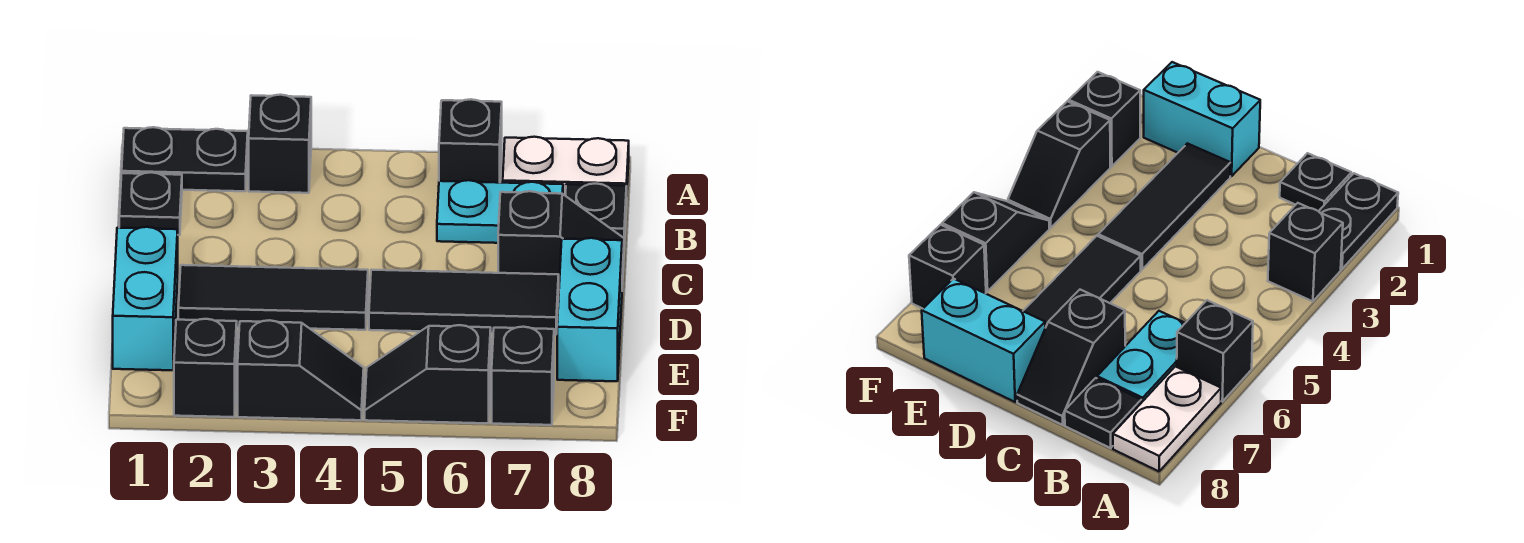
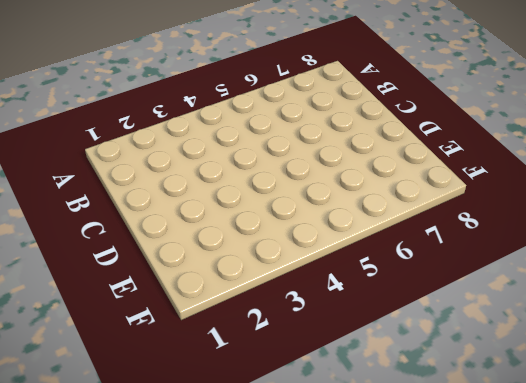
none -> black plate A1:A2 level 1
none -> black brick A3 level 1
none -> black brick A6 level 1

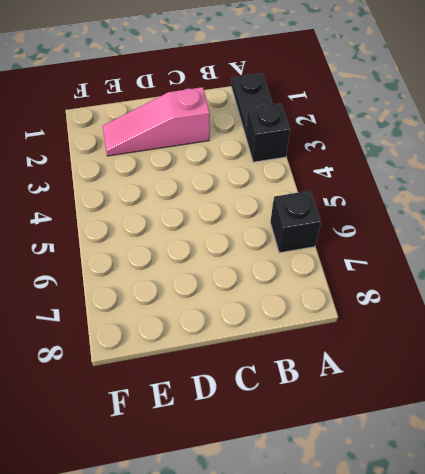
pink slope C2:E2 level 1 top C -> black tile D2:D4 level 1
none -> white plate A7:A8 level 1
none -> black plate B1 level 1
none -> cyan plate B6:B7 level 1

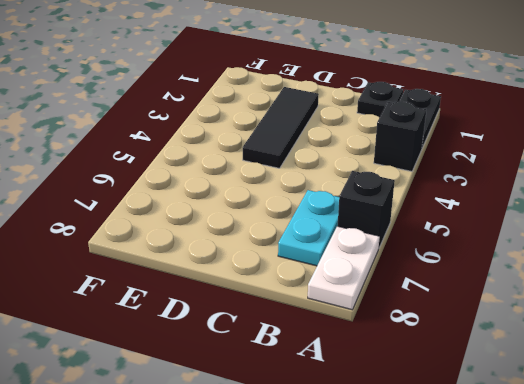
none -> black plate B8 level 1
none -> black slope C7:C8 level 1 top 7
none -> cyan brick D1:E1 level 1

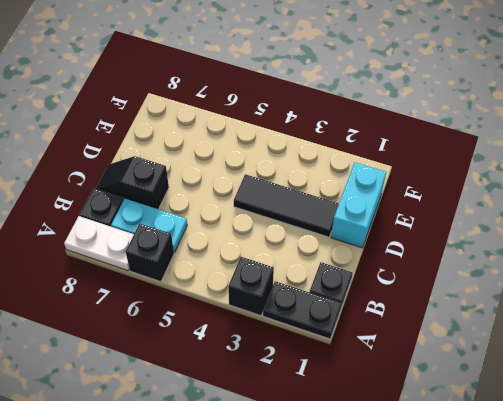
none -> black tile D5:D7 level 1
none -> cyan brick D8:E8 level 1
none -> black brick F2 level 1

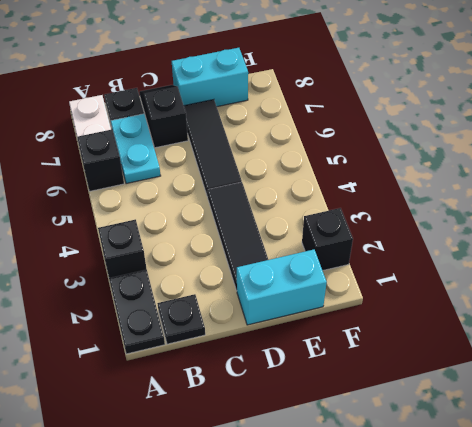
none -> black slope F3:F4 level 1 top 3
none -> black slope F5:F6 level 1 top 6
none -> black brick F7 level 1

